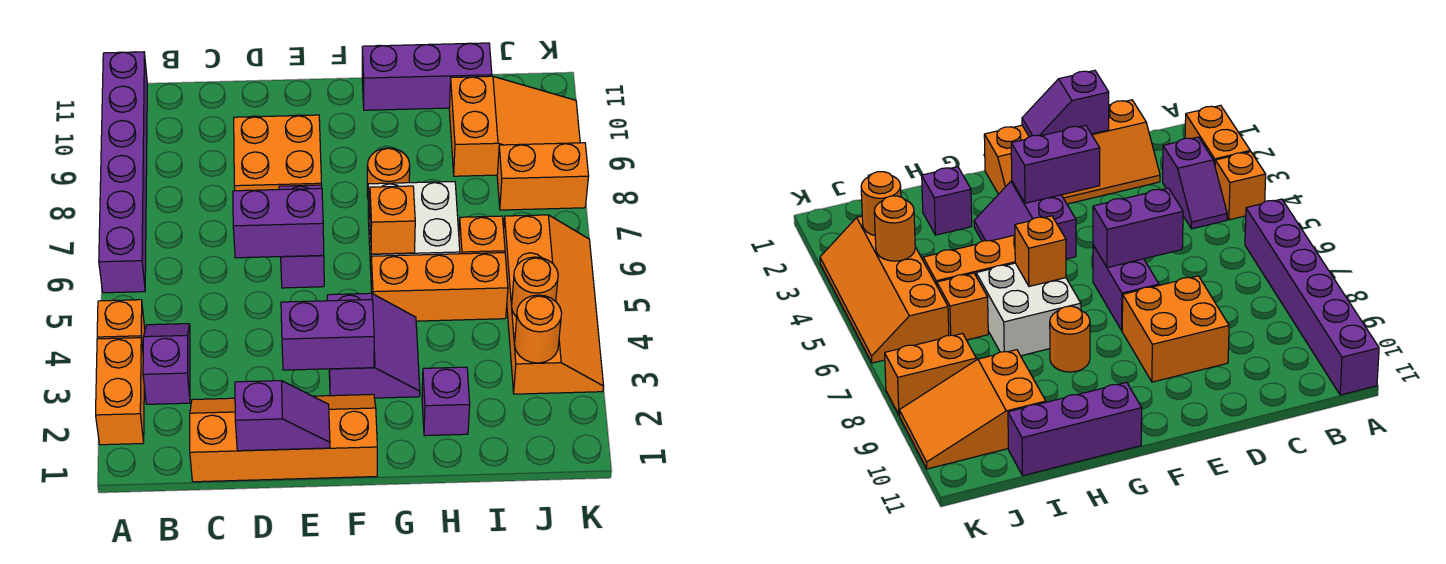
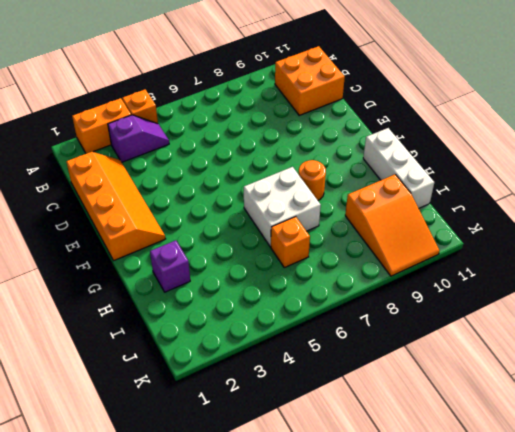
orange brick B10:C11 level 1 -> orange brick D8:E9 level 1
white brick G11:I11 level 1 -> purple brick G11:I11 level 1
none -> purple brick A6:A11 level 1
none -> purple brick E6:E7 level 1
none -> purple slope F3:G4 level 1 top F

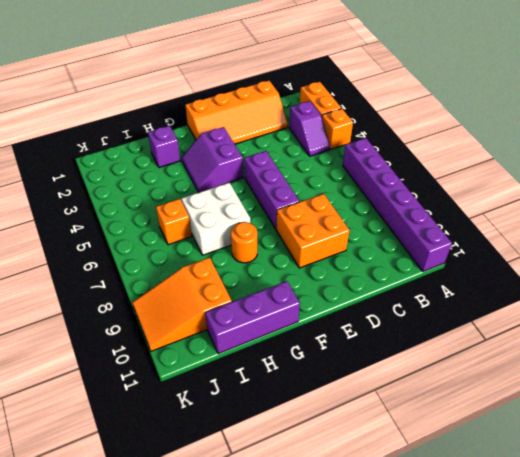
purple brick E5:E7 level 1 -> purple brick E6:E7 level 1
none -> orange brick G5:I5 level 1
none -> orange slope J3:K6 level 1 top J
none -> orange brick J8:K8 level 1

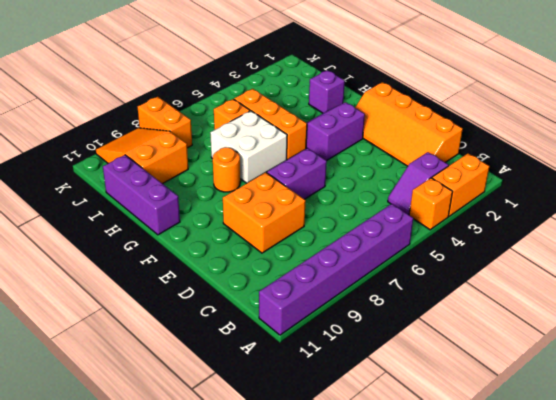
none -> orange slope J3:K6 level 1 top J
none -> purple slope D1:E1 level 2 top D
none -> purple brick D6:E6 level 2

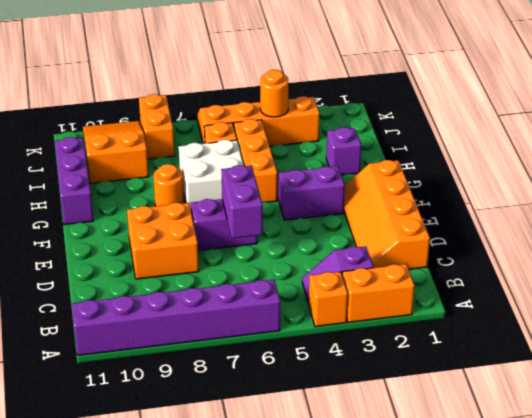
none -> purple slope D1:E1 level 2 top D
none -> purple brick E3:F3 level 2
none -> orange brick G6 level 2

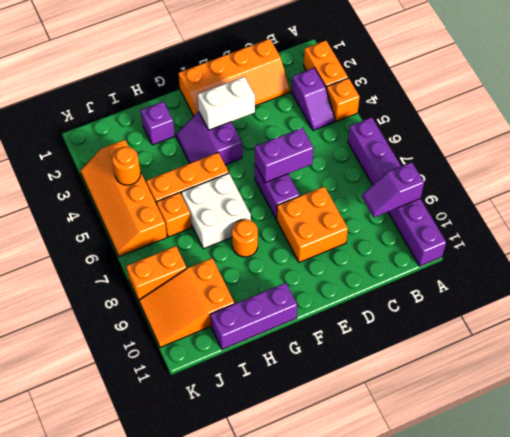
purple slope A9:B9 level 2 top A -> purple slope D1:E1 level 2 top D
white brick E3:F3 level 2 -> purple brick E3:F3 level 2
none -> orange brick G6 level 2
none -> orange round brick J3 level 2

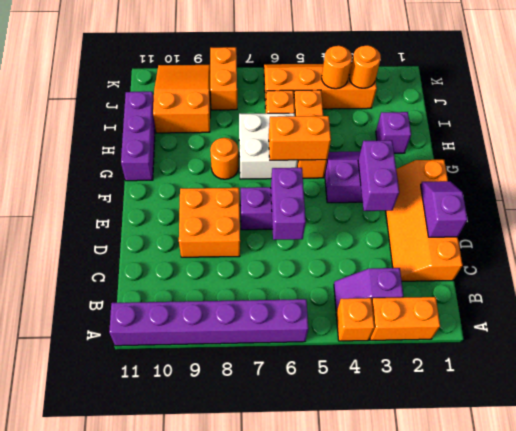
orange brick G5:G6 level 2 -> orange brick G6 level 2

